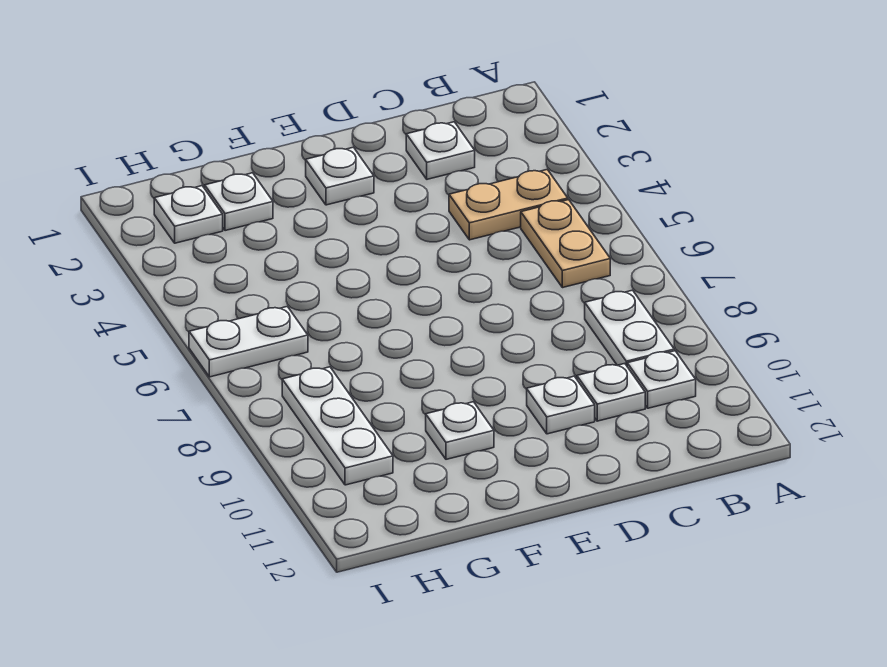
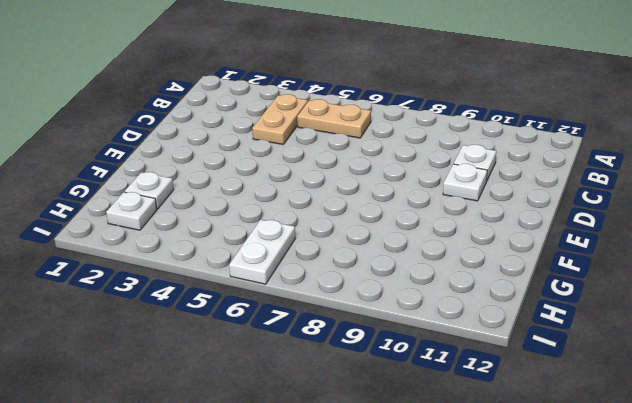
none -> white plate B8:B9 level 1
none -> white plate B10 level 1
none -> white plate C2 level 1

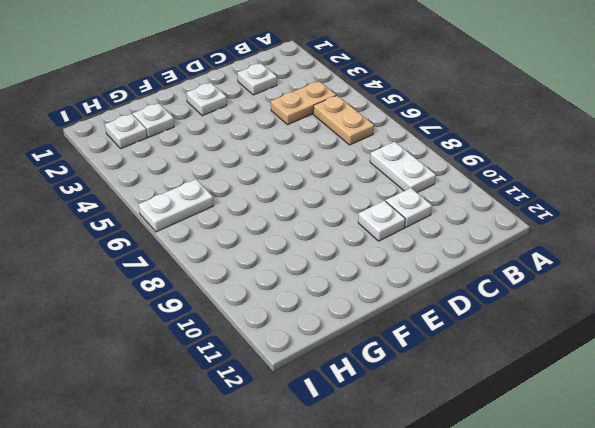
none -> white plate B10 level 1
none -> white plate F10 level 1
none -> white plate H8:H10 level 1

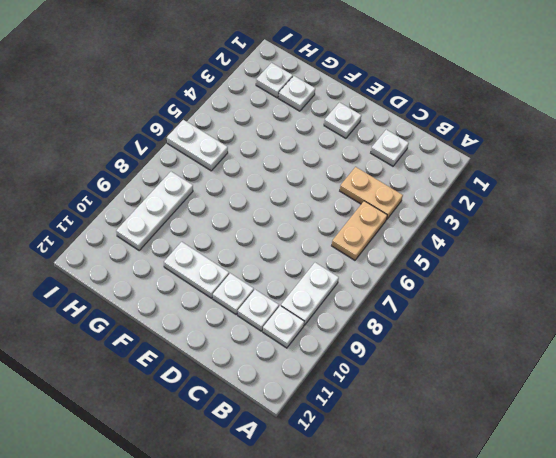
white plate E10:F10 level 1 -> white plate F10 level 1

